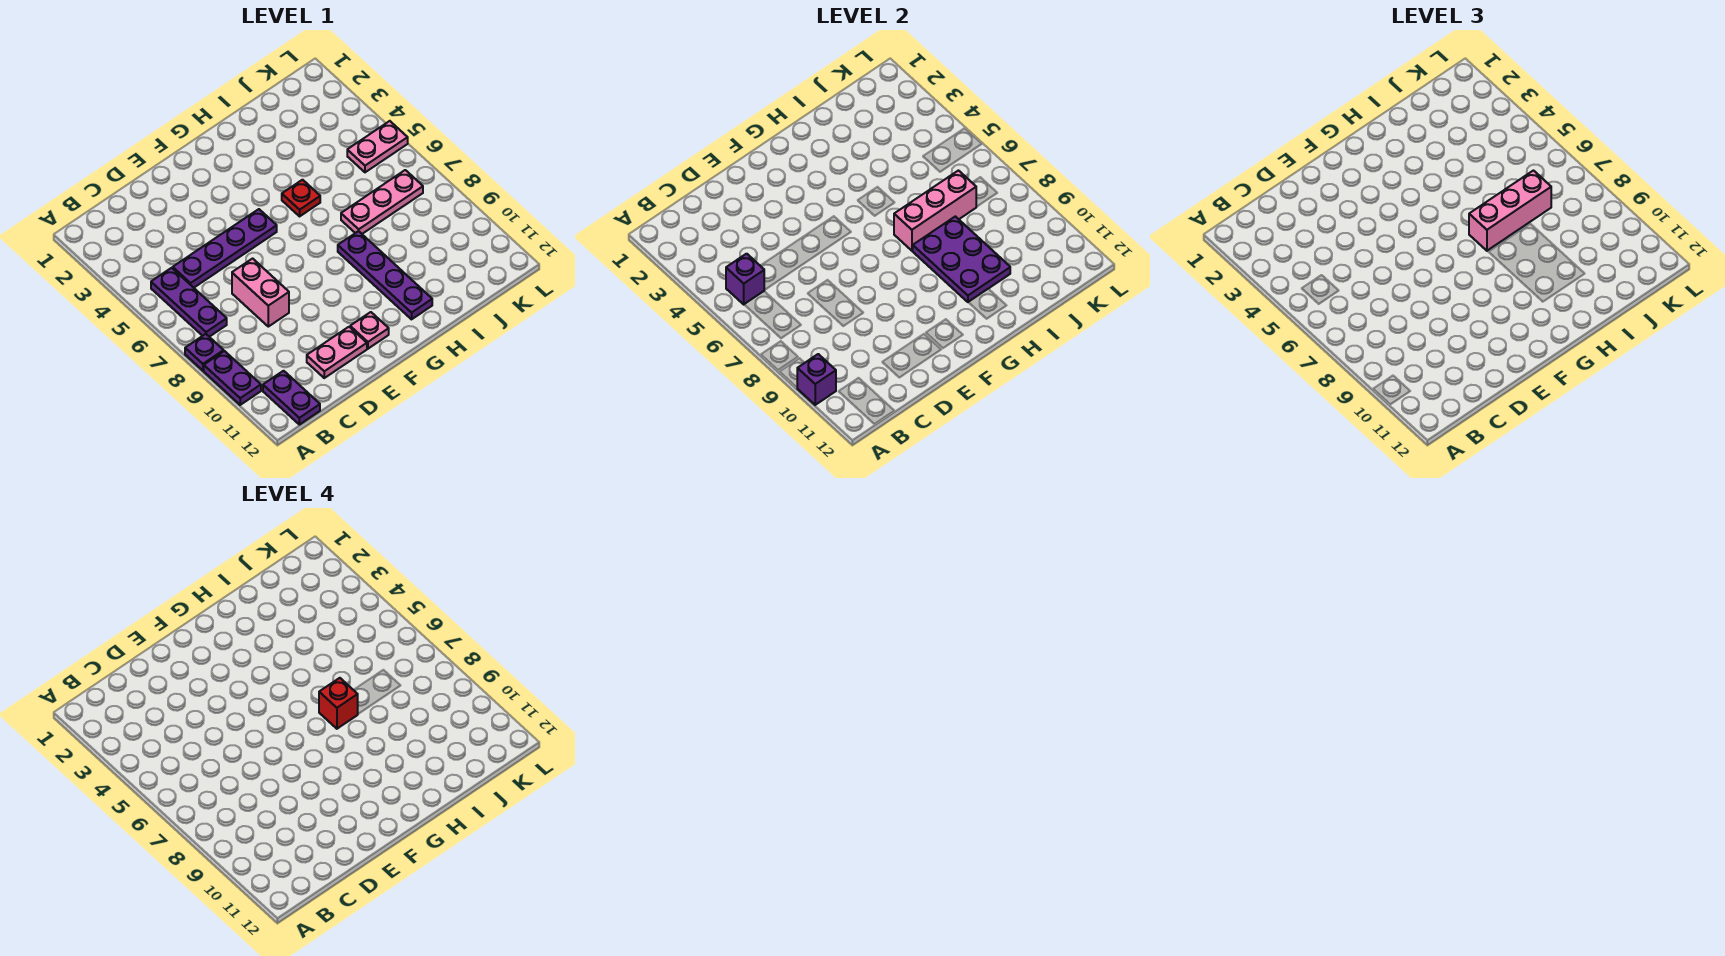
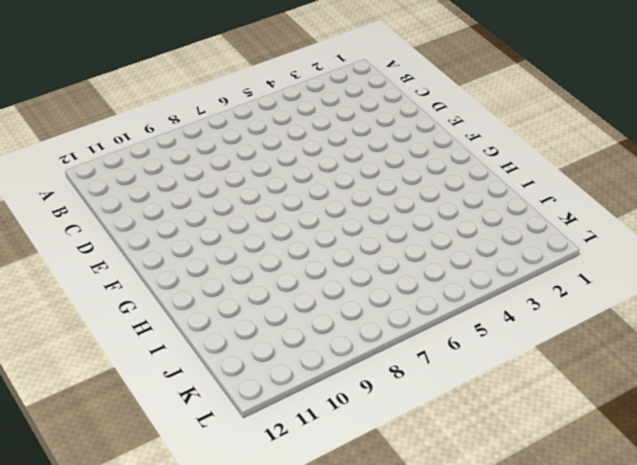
none -> purple plate A8 level 1
none -> purple plate A9:A10 level 1
none -> purple plate B5:B7 level 1

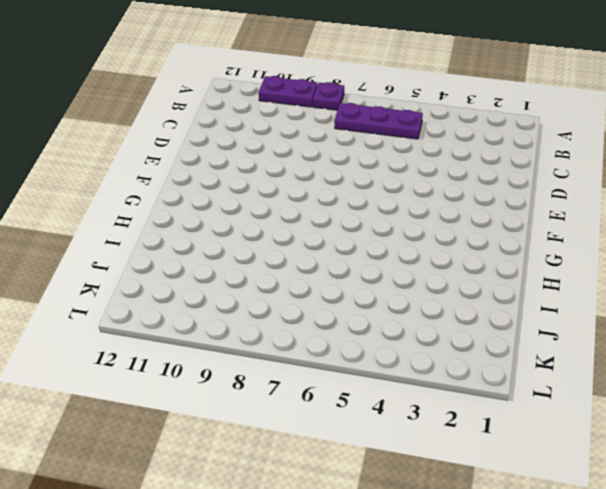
none -> purple plate B11:B12 level 1
none -> purple plate C5:F5 level 1
none -> pink brick D7:D8 level 1

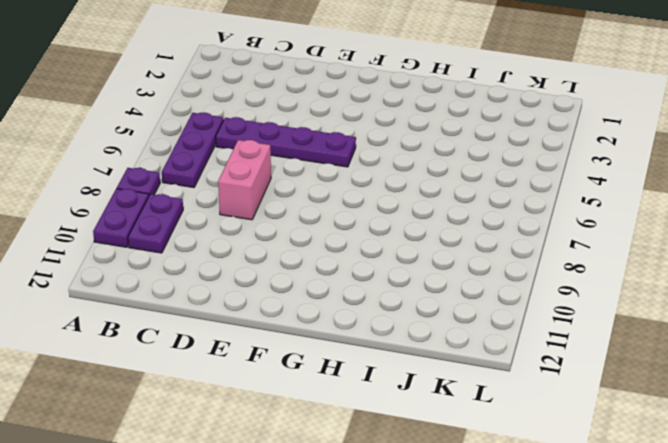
purple plate B9:B10 level 1 -> purple plate B11:B12 level 1
none -> pink plate D11:E11 level 1
none -> pink plate F11 level 1
none -> red plate H5 level 1

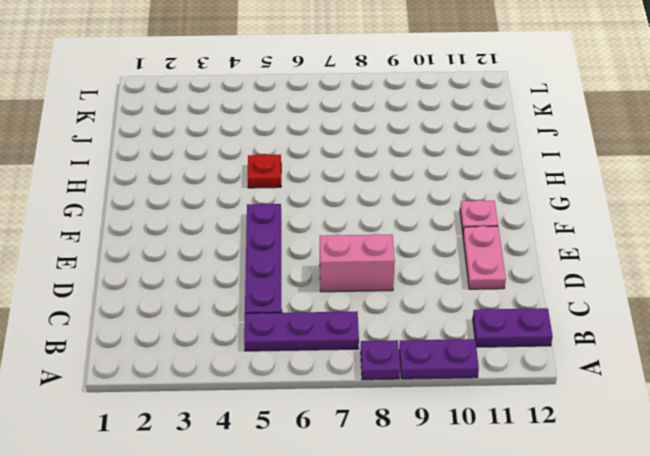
none -> purple plate H8:H11 level 1
none -> pink plate I7:K7 level 1
none -> pink plate K5:L5 level 1

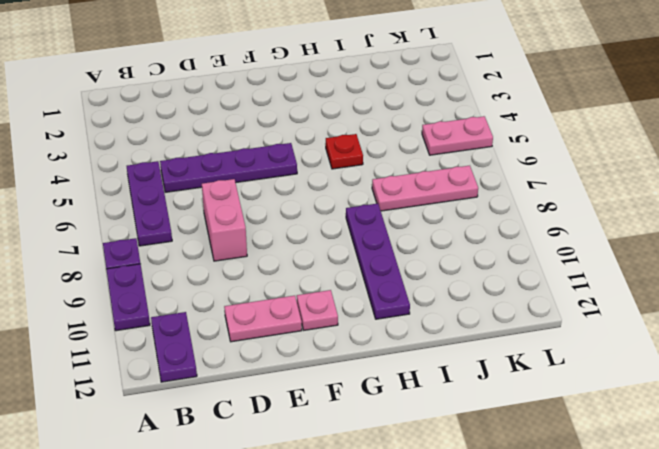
none -> purple brick A10 level 2
none -> purple brick B5 level 2
none -> pink brick H7:J7 level 2

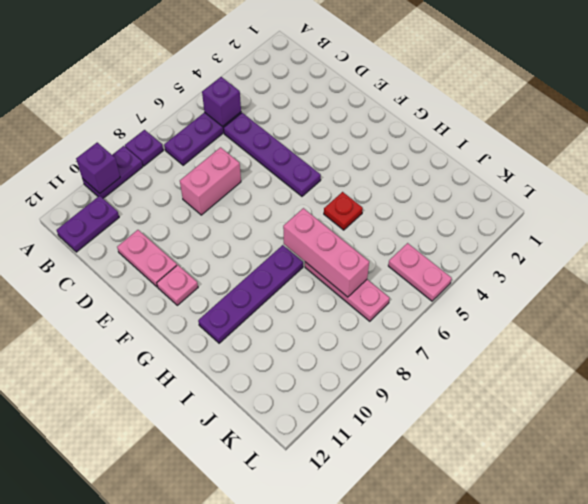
none -> purple plate H8:I10 level 2
none -> pink brick H7:J7 level 3
none -> red brick H7 level 4

